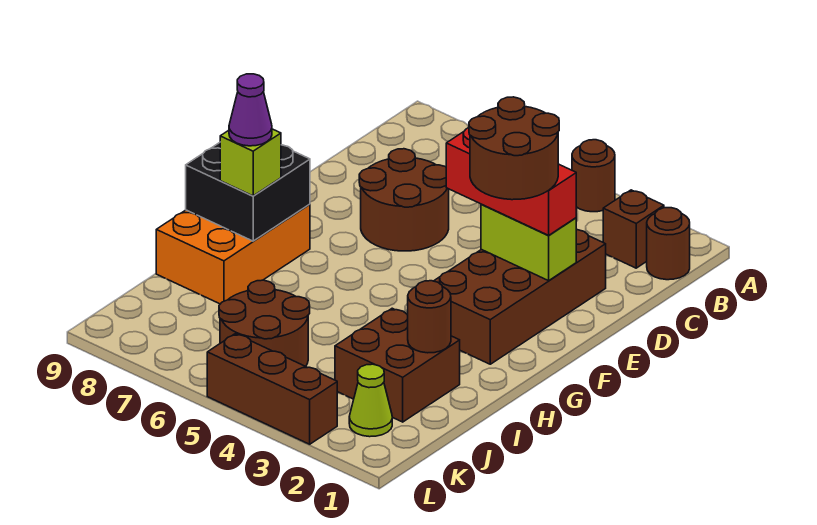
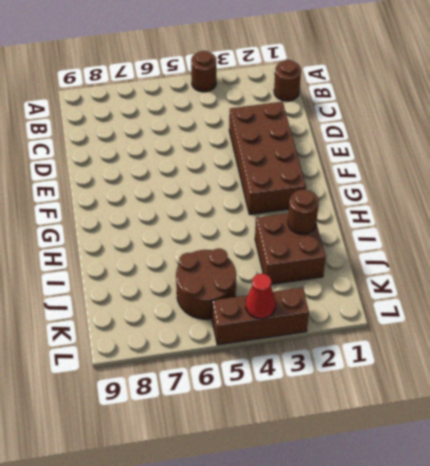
red cone L4 level 2 -> none
none -> brown brick B2 level 1
none -> brown round brick D6:E7 level 1
none -> orange brick G8:I9 level 1

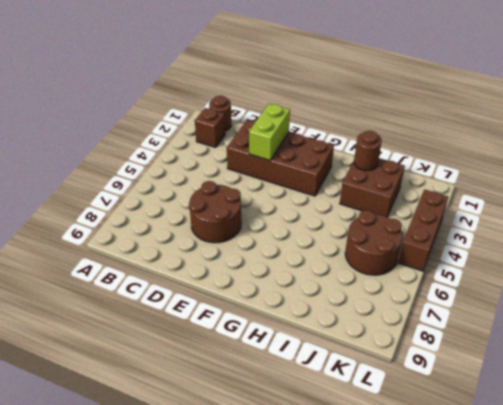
none -> brown round brick A4 level 1
none -> orange brick G8:I9 level 1
none -> lime cone K2 level 1

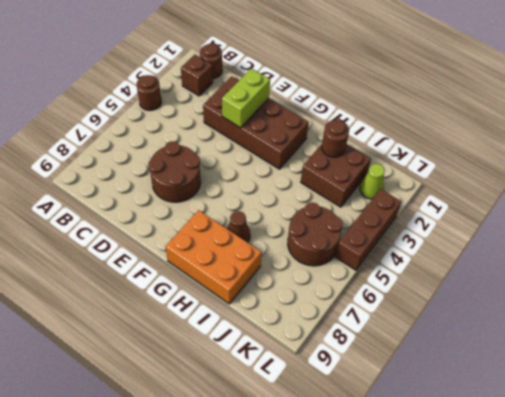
brown cone H7 level 1 -> none
none -> black brick G8:H9 level 2
none -> red brick E2:E4 level 3
none -> lime brick H8 level 3

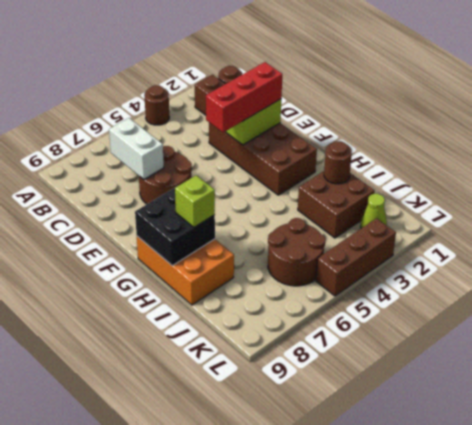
white brick C7:D7 level 2 -> none
none -> brown round brick E2:F3 level 4
none -> purple cone H8 level 4

